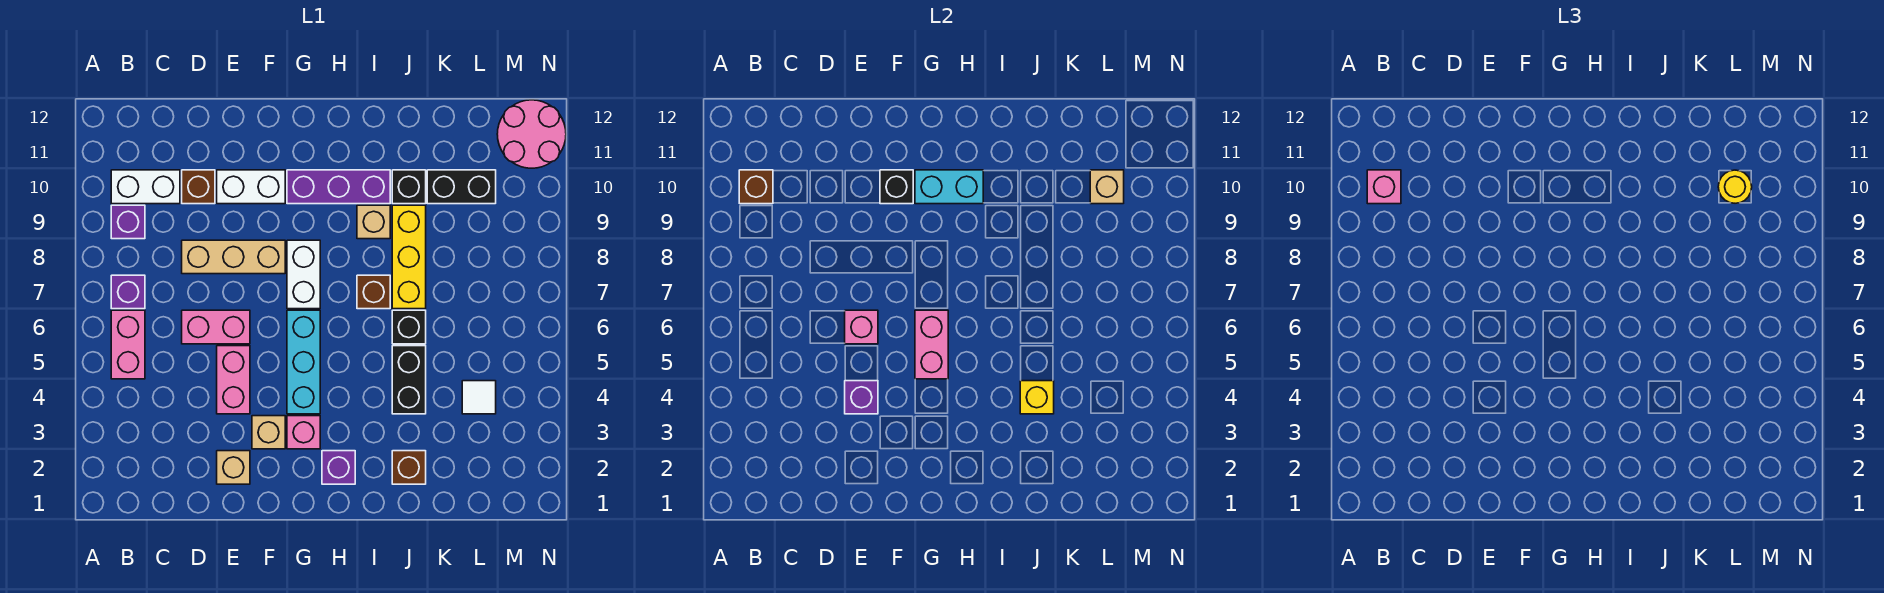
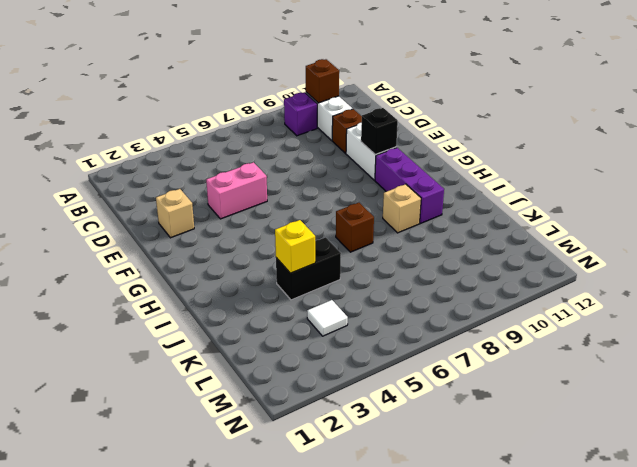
none -> pink brick B5:B6 level 1
none -> purple brick B7 level 1
none -> pink brick D6:E6 level 1
none -> tan brick D8:F8 level 1

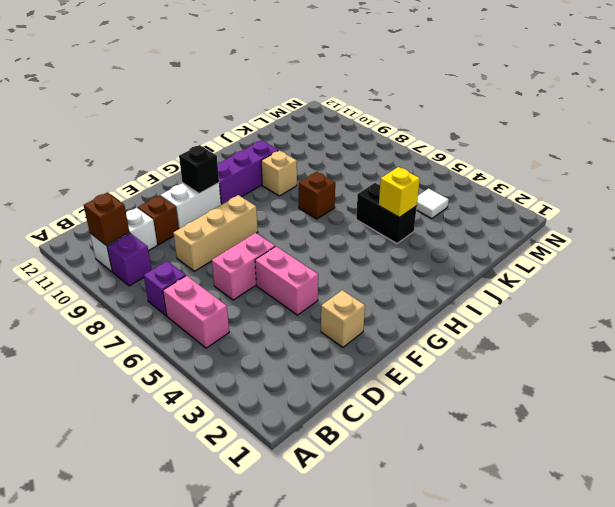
none -> tan brick F3 level 1
none -> pink brick G3 level 1
none -> cyan brick G4:G6 level 1
none -> white brick G7:G8 level 1

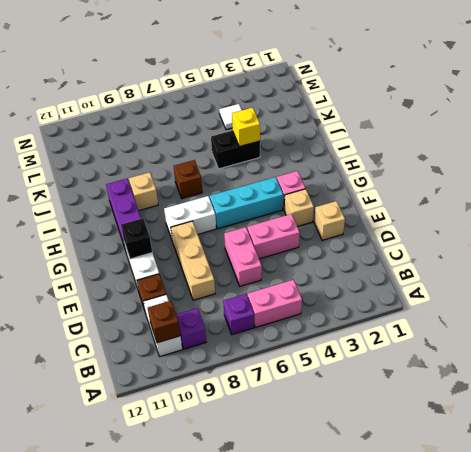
none -> purple brick H2 level 1
none -> brown brick J2 level 1
none -> black brick J6 level 1
none -> yellow brick J7:J9 level 1

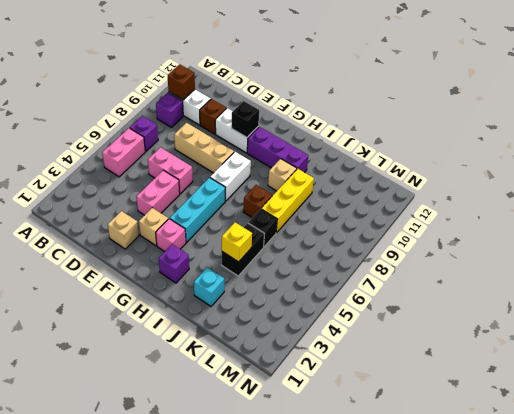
cyan brick J2 level 1 -> brown brick J2 level 1
none -> black brick J10 level 1
none -> black brick K10:L10 level 1
none -> white tile L4 level 1
none -> pink round brick M11:N12 level 1

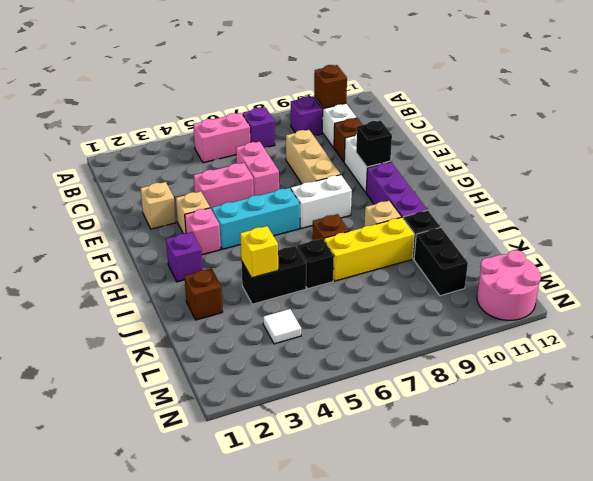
none -> purple brick E4 level 2
none -> pink brick E6 level 2
none -> pink brick G5:G6 level 2
none -> cyan brick G10:H10 level 2

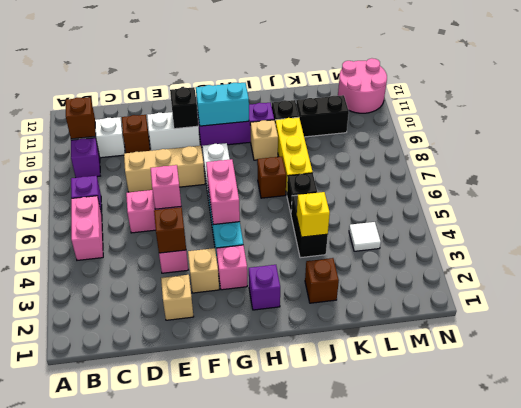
brown brick E4 level 2 -> purple brick E4 level 2
none -> tan brick L10 level 2
none -> pink brick B10 level 3
none -> yellow round brick L10 level 3

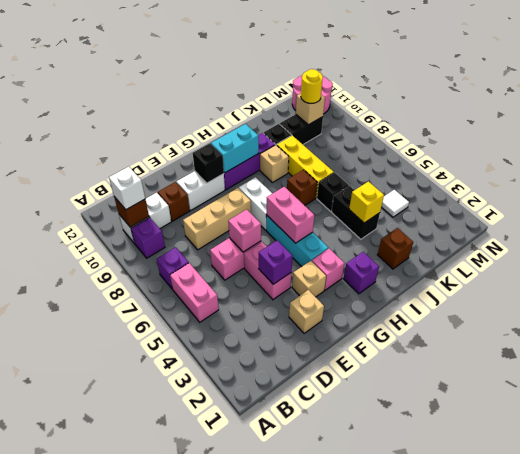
white brick B10 level 3 -> pink brick B10 level 3

